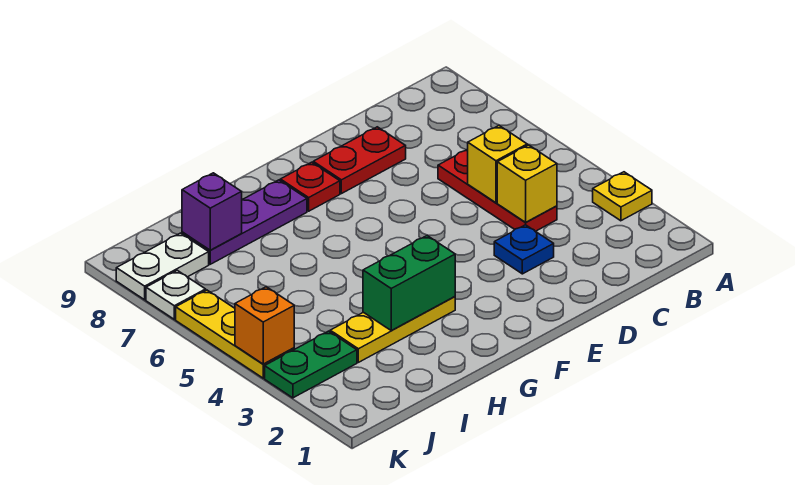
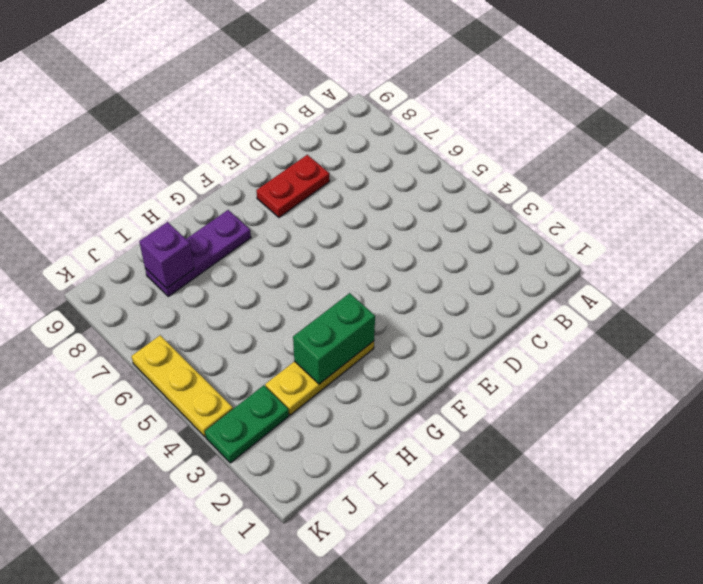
none -> yellow plate A3 level 1
none -> red plate C4:C6 level 1
none -> blue plate D3 level 1

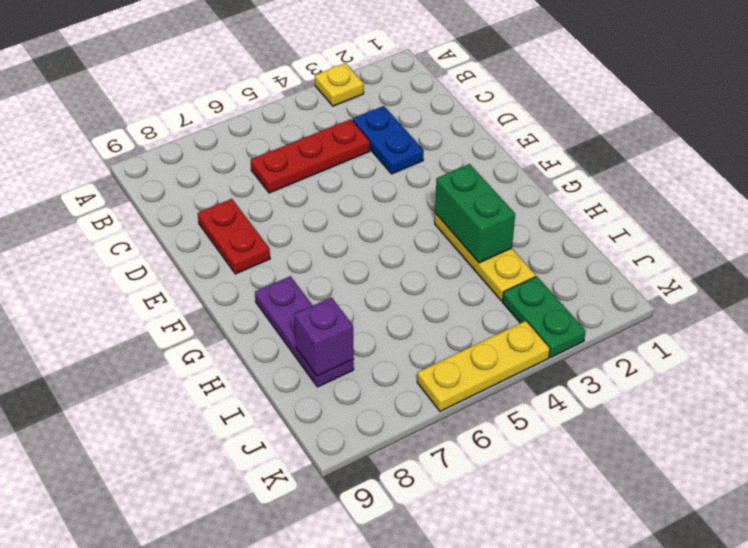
blue plate C3:D3 level 1 -> blue plate D3 level 1
none -> red plate F8 level 1
none -> white plate J8:K8 level 1
none -> white plate K7 level 1

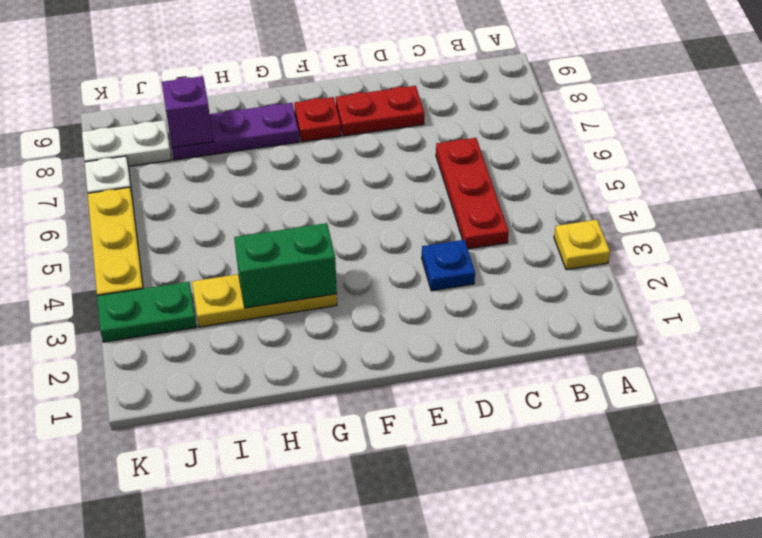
none -> yellow brick C4 level 2
none -> yellow brick C5 level 2
none -> orange brick K4 level 2

